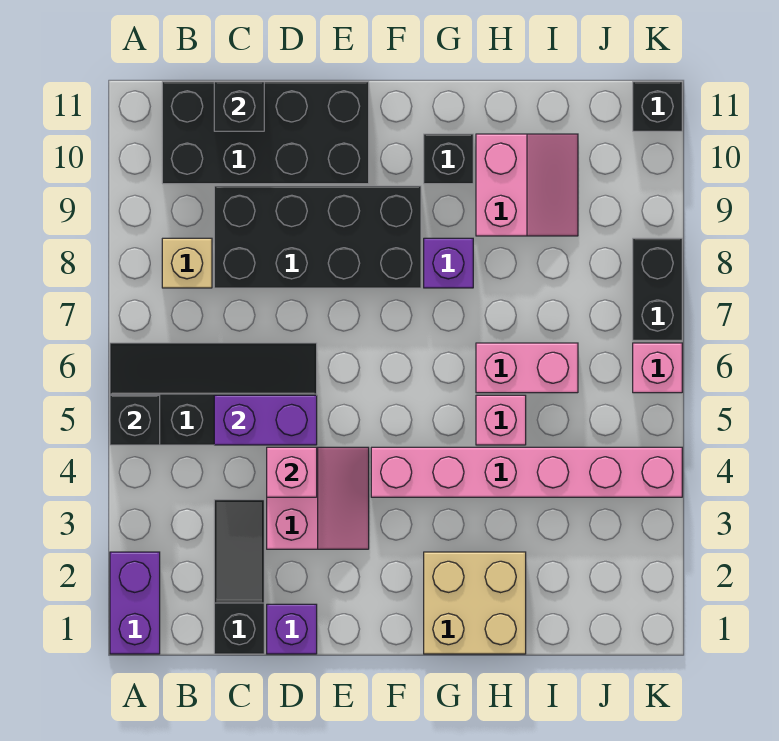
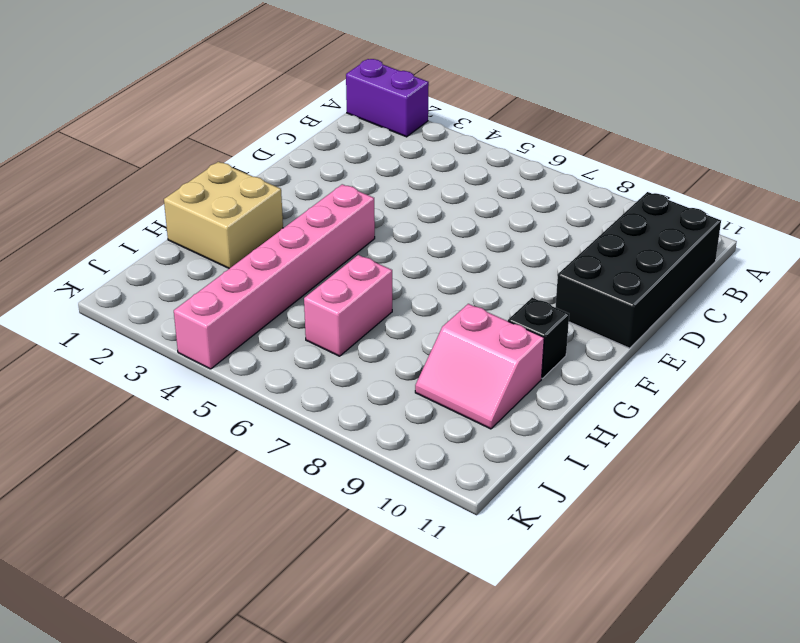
none -> black slope A5:D6 level 1 top 5
none -> tan brick B8 level 1
none -> black slope C1:C3 level 1 top 1

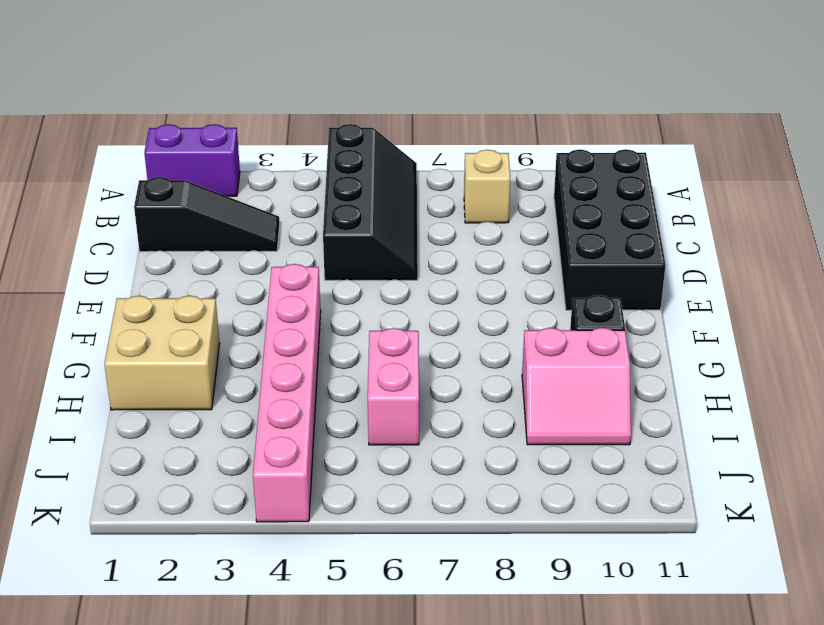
none -> black brick C8:F9 level 1
none -> purple brick D1 level 1
none -> pink slope D3:E4 level 1 top D

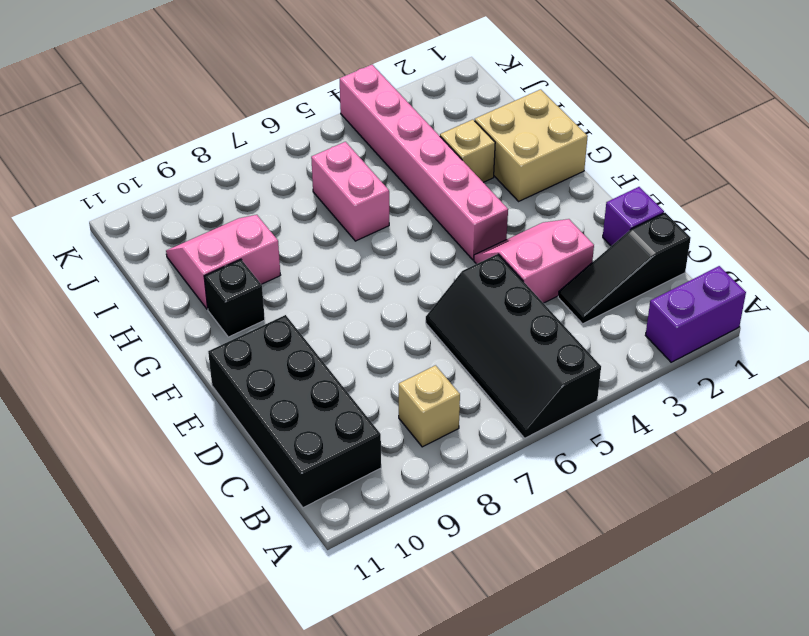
tan brick H3 level 1 -> none
none -> black brick C8:F9 level 1
none -> purple brick G8 level 1
none -> pink brick H5 level 1

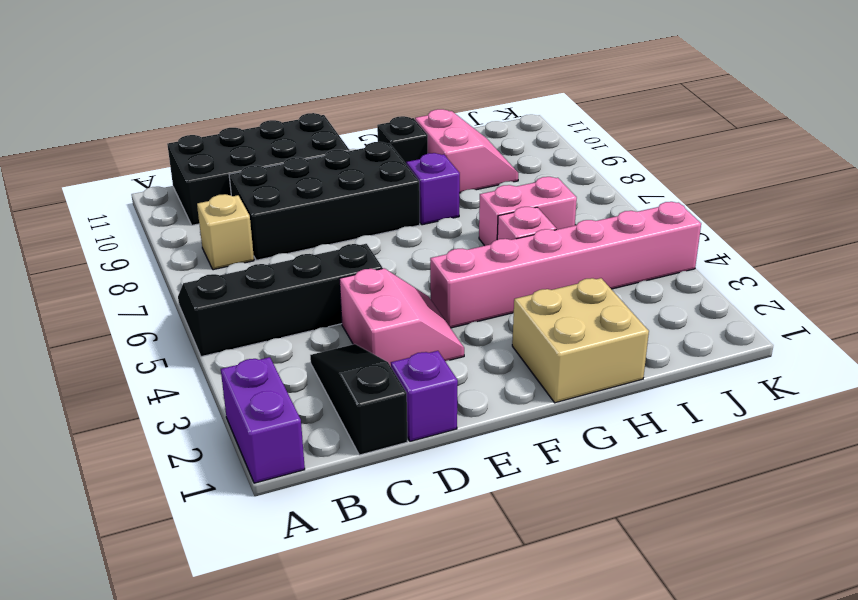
none -> pink brick K6 level 1
none -> black brick K7:K8 level 1
none -> black brick K11 level 1

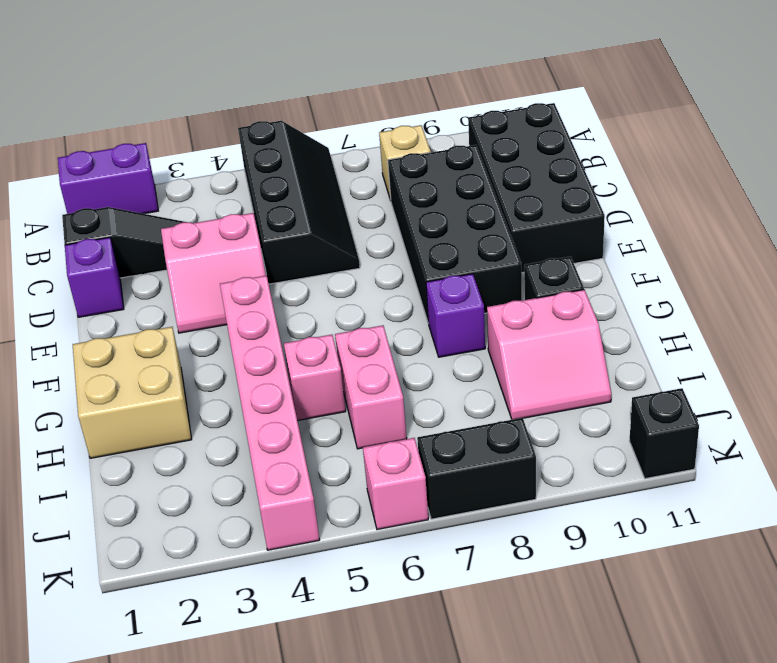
none -> black brick A5 level 2
none -> purple brick C5:D5 level 2
none -> black brick C11 level 2

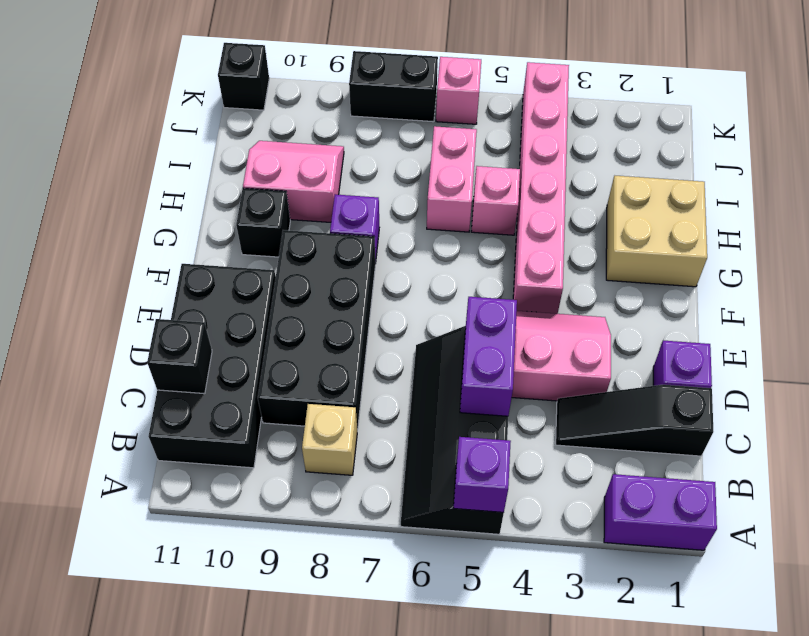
purple brick A5 level 2 -> black brick A5 level 2
none -> pink brick D4 level 2

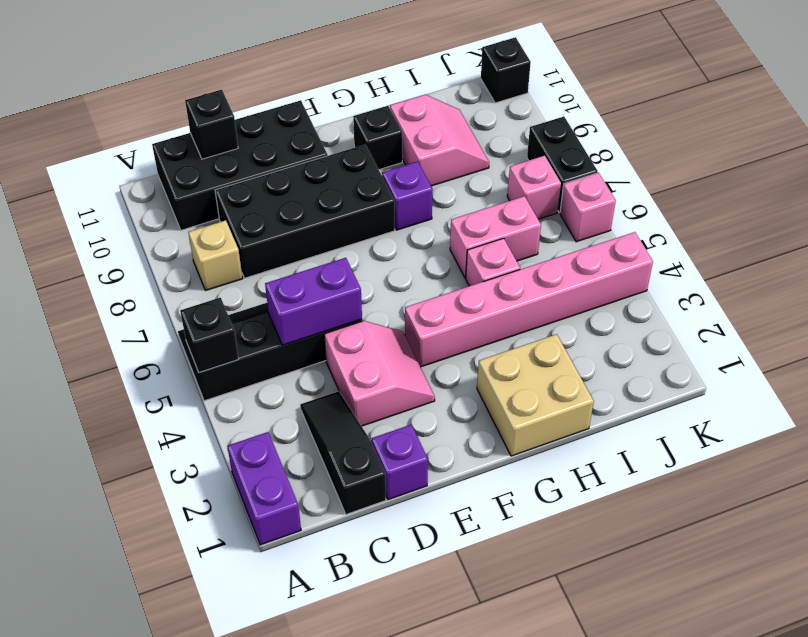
pink brick J7 level 1 -> pink brick D4 level 2

